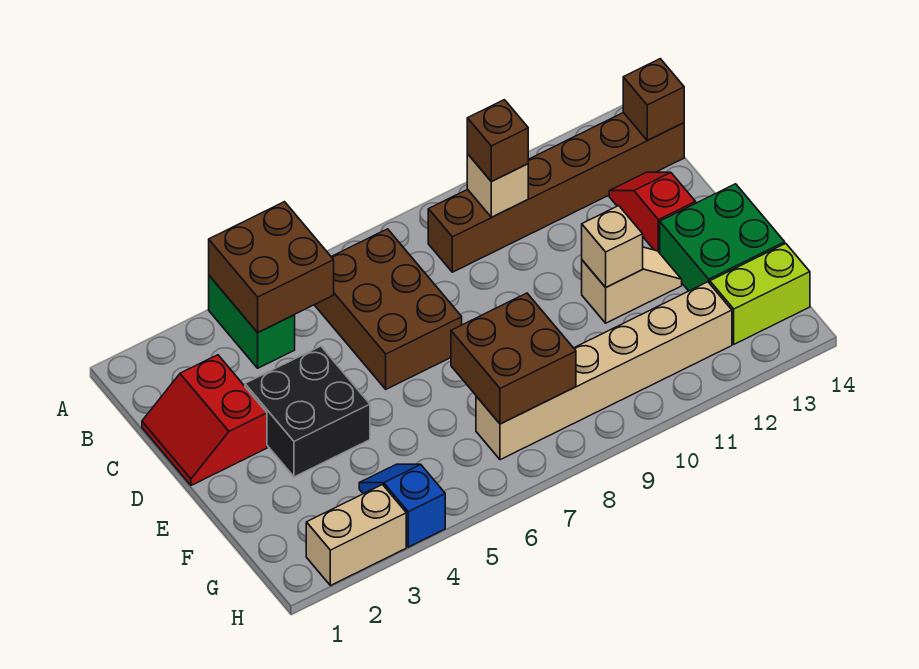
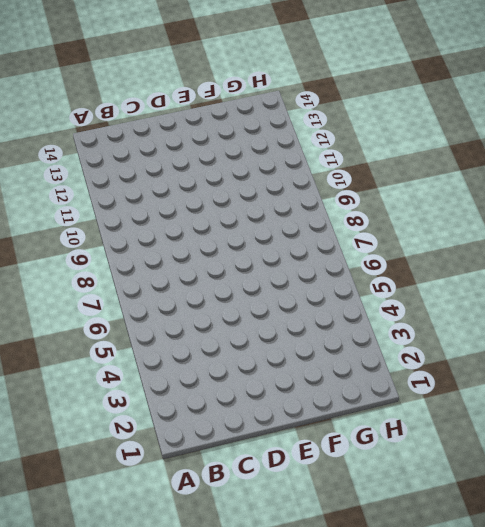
none -> green brick A4:B4 level 1
none -> brown brick B6:D7 level 1
none -> brown brick B9:B14 level 1

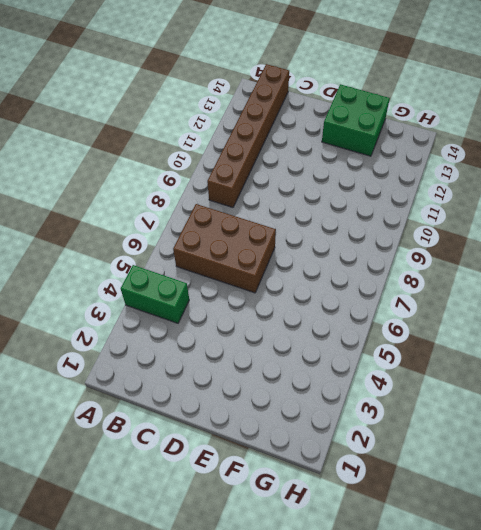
none -> red slope C1:D2 level 1 top 2
none -> red slope C13:D13 level 1 top D
none -> black brick D3:E4 level 1

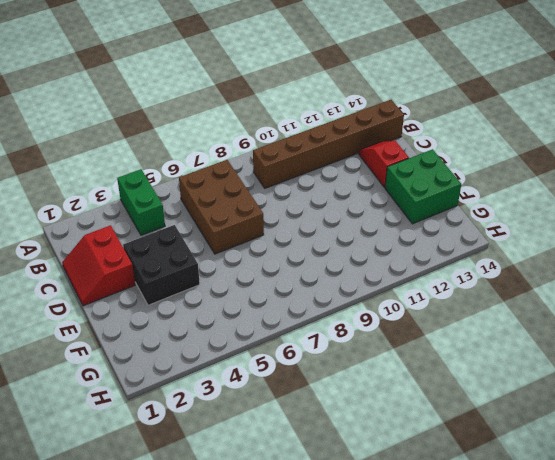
none -> tan slope E11:E12 level 1 top 11
none -> blue slope G4:H4 level 1 top H
none -> tan brick G7:G12 level 1

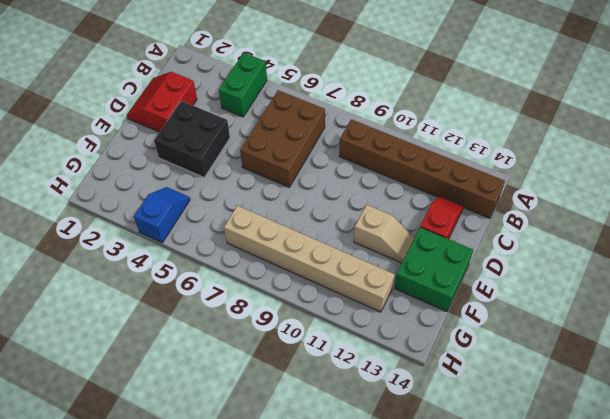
none -> lime brick G13:G14 level 1
none -> tan brick H2:H3 level 1
none -> brown brick A4:B5 level 2

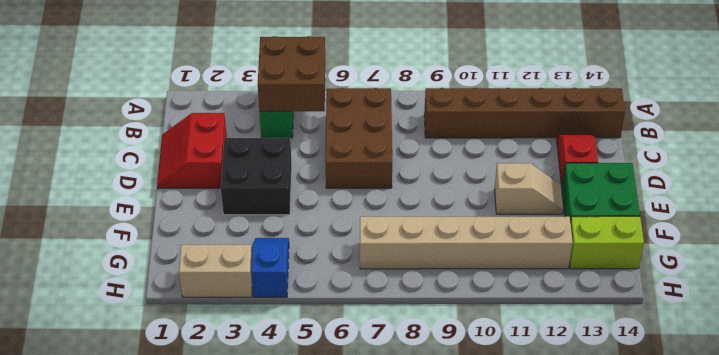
none -> tan brick B10 level 2
none -> brown brick B14 level 2
none -> tan brick E11 level 2

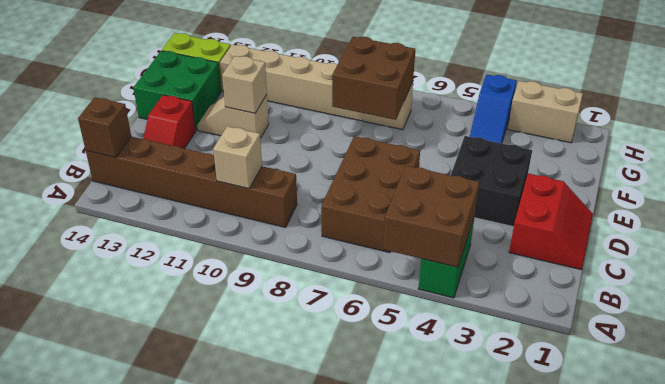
none -> brown brick B10 level 3

